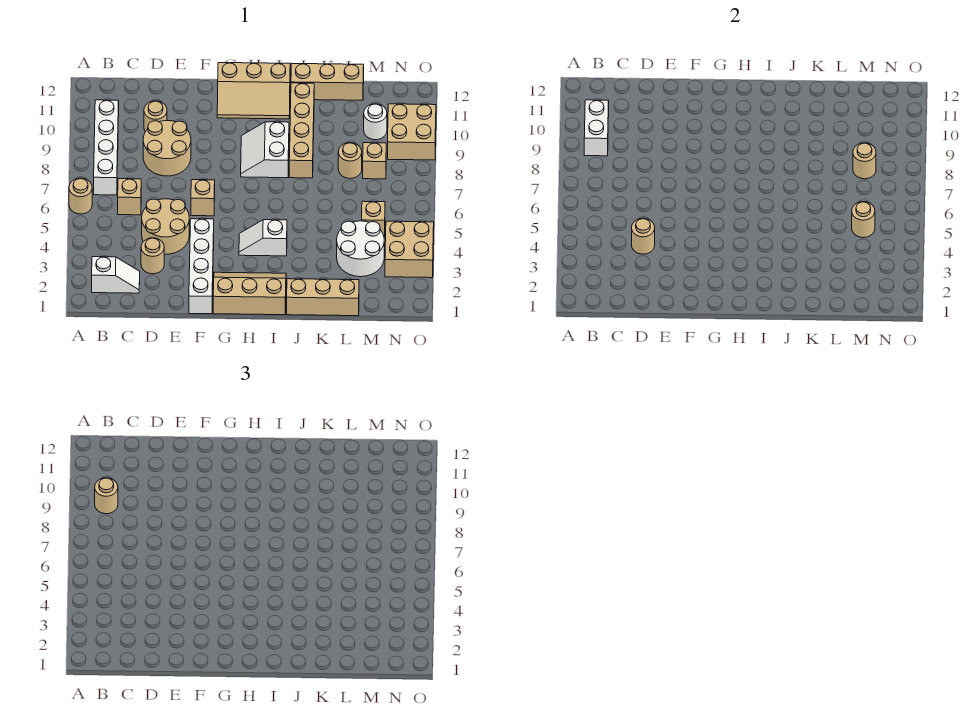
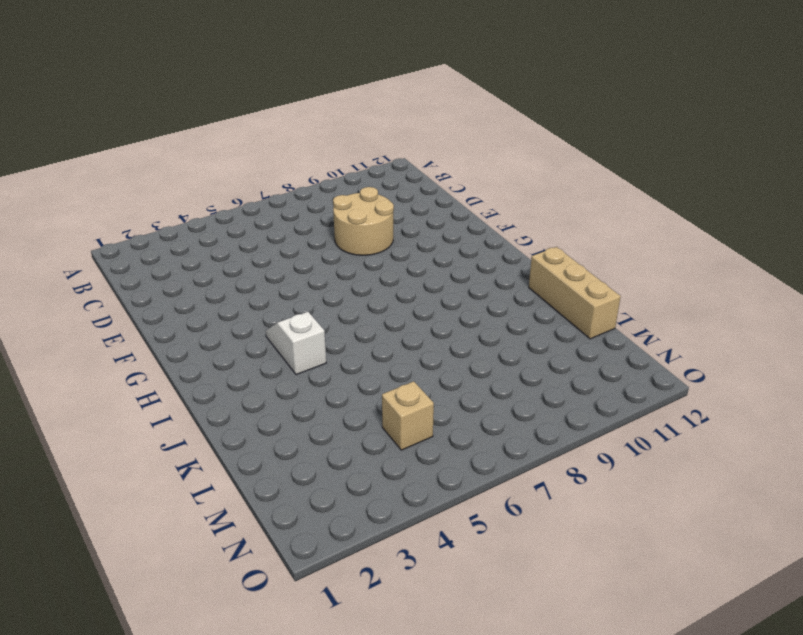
none -> tan round brick A6 level 1
none -> white slope B2:C2 level 1 top B
none -> white brick B7:B10 level 1

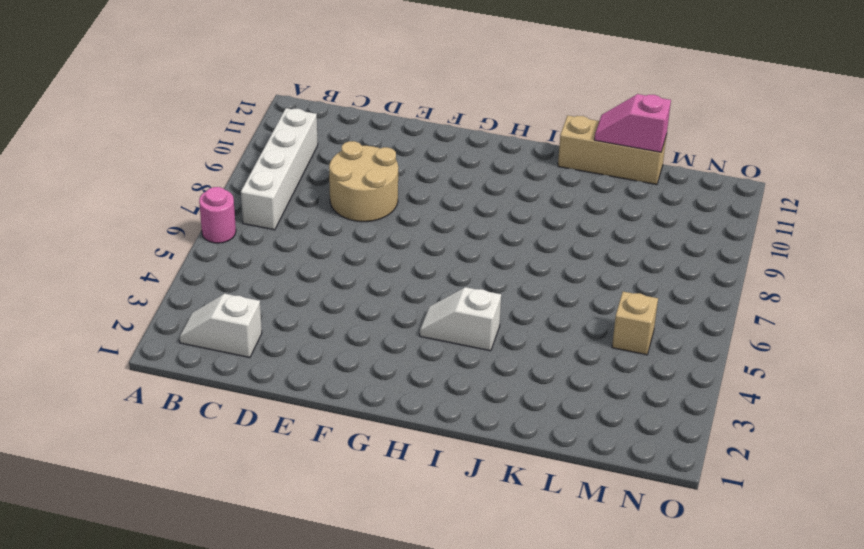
pink round brick A6 level 1 -> tan round brick A6 level 1
white slope B2:C2 level 1 top C -> white slope B2:C2 level 1 top B
pink slope K12:L12 level 2 top L -> none
none -> tan brick C6 level 1
none -> tan round brick D3 level 1
none -> tan round brick D4:E5 level 1

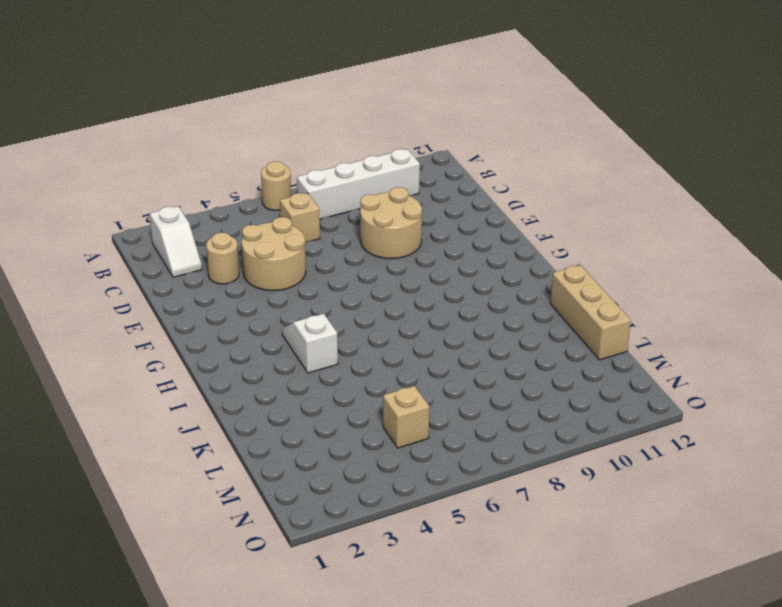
none -> tan round brick D10 level 1
none -> white brick F1:F4 level 1
none -> tan brick F6 level 1

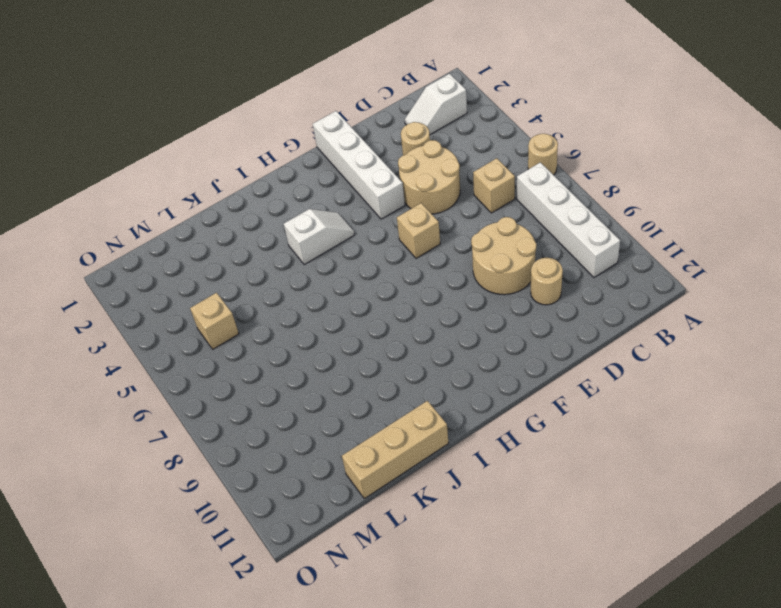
none -> tan slope G1:I2 level 1 top 1
none -> tan slope G11:I12 level 1 top 12
none -> white slope H8:I9 level 1 top I

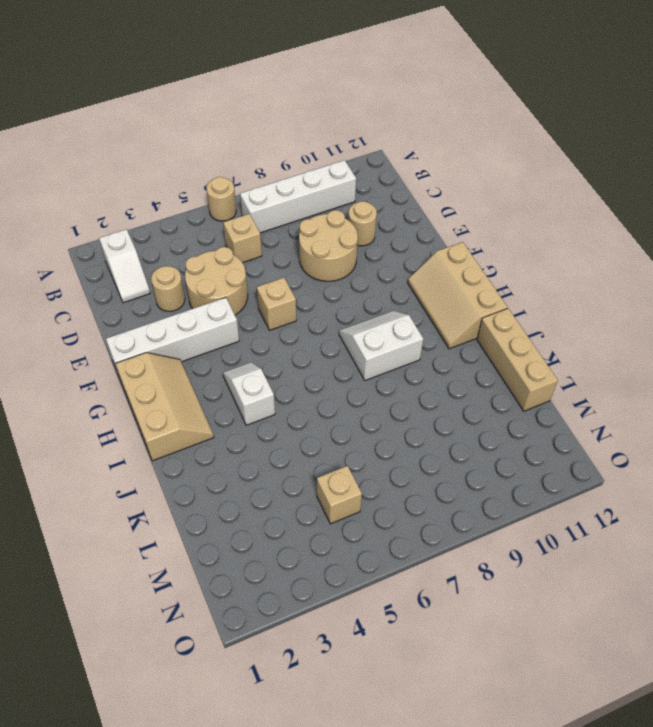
none -> tan brick J1:L1 level 1
none -> tan brick J8:J11 level 1
none -> white round brick L3:M4 level 1

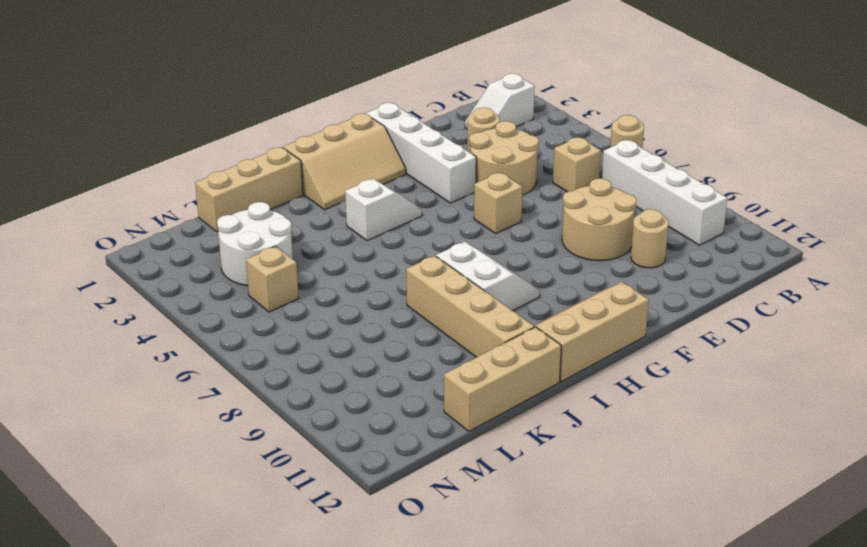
none -> tan round brick L8 level 1
none -> tan brick M8 level 1
none -> white round brick M10 level 1

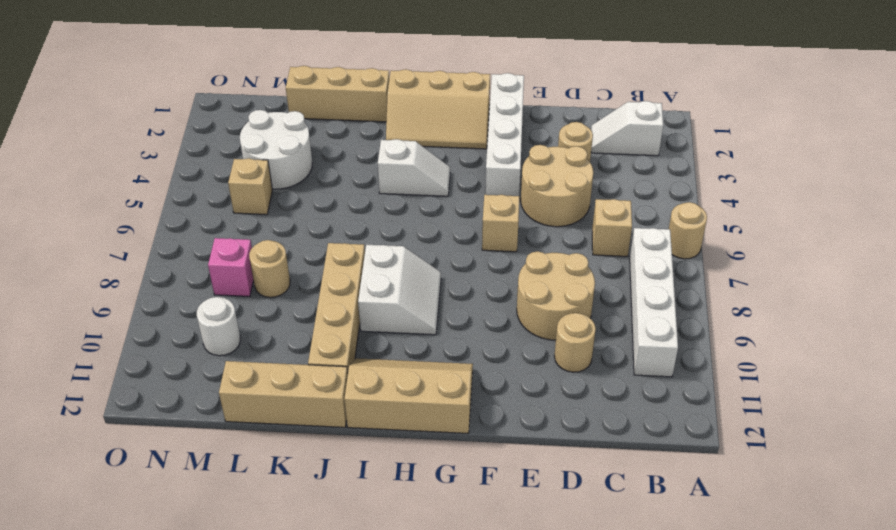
pink brick M8 level 1 -> tan brick M8 level 1
none -> tan brick N3:O4 level 1
none -> tan brick N9:O10 level 1
none -> white brick B9:B10 level 2

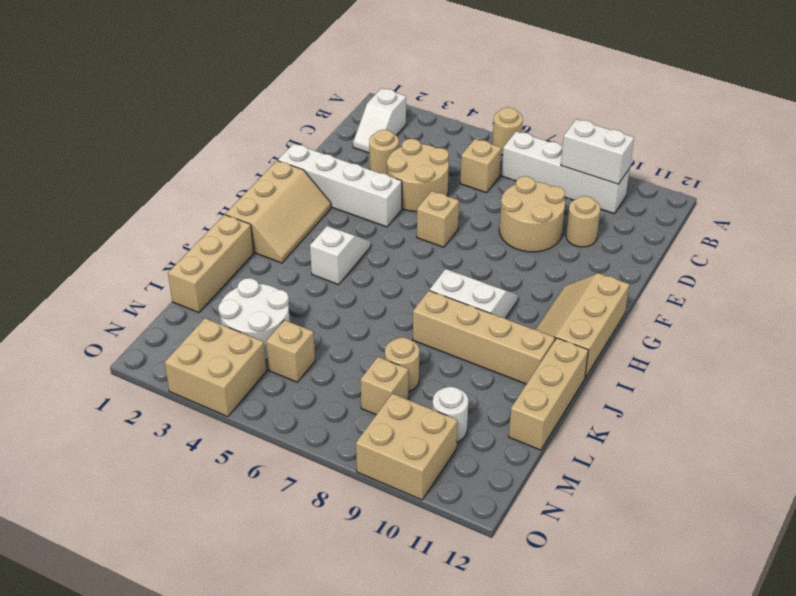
none -> tan round brick D4 level 2
none -> tan round brick M5 level 2
none -> tan round brick M8 level 2

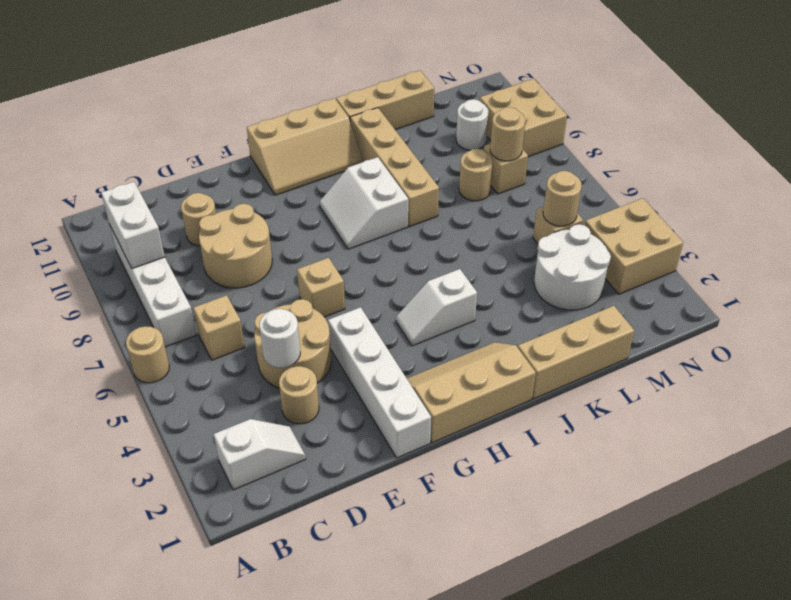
white round brick D4 level 2 -> tan round brick D4 level 2
none -> tan round brick B9 level 3

